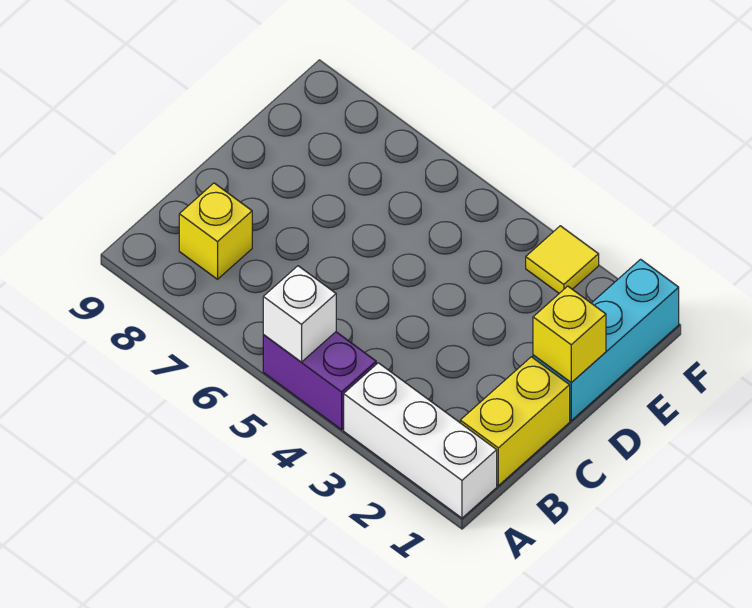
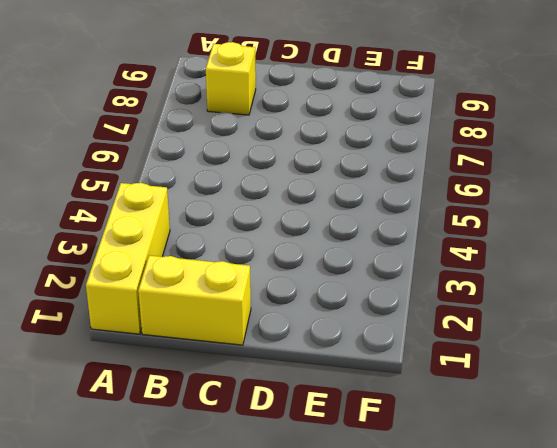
yellow brick A1:A3 level 1 -> white brick A1:A3 level 1
none -> purple brick A4:A5 level 1
none -> cyan brick D1:F1 level 1

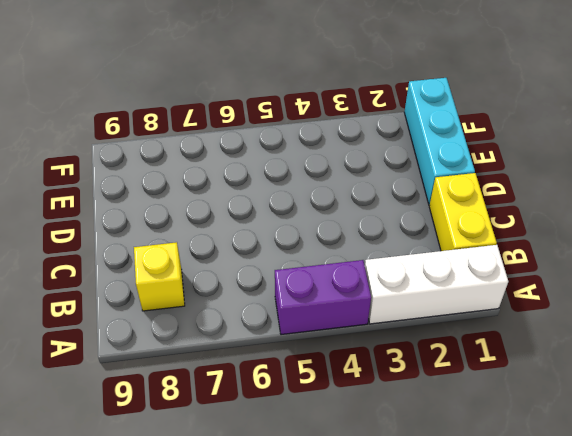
none -> yellow tile F3 level 1
none -> white brick A5 level 2

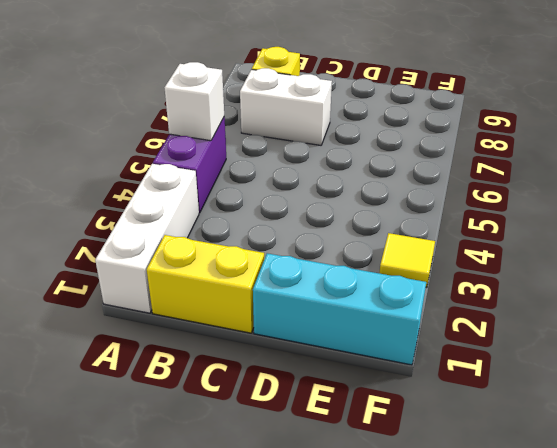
white brick B7:C7 level 1 -> none
none -> yellow brick D1 level 2

